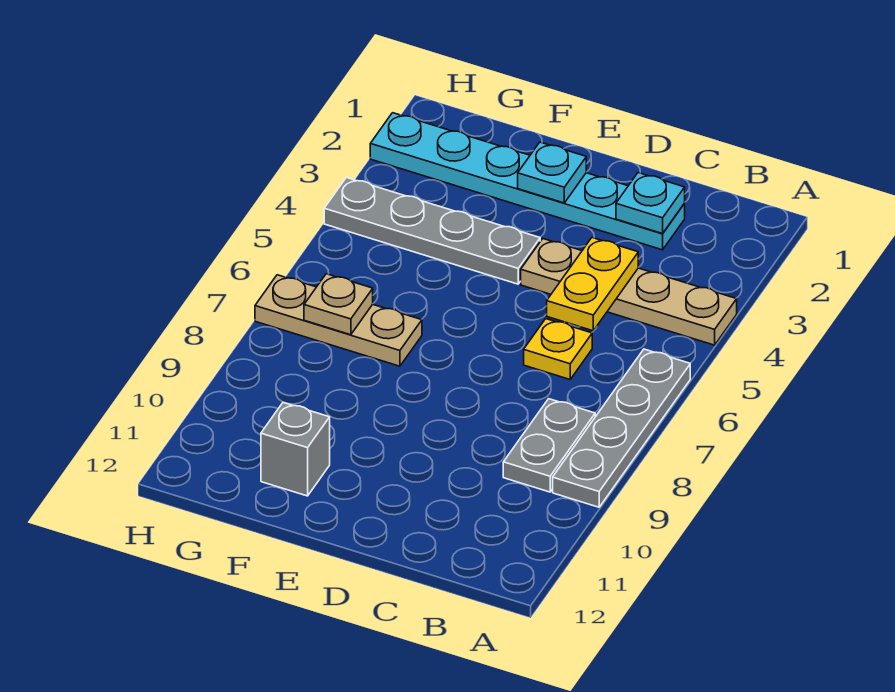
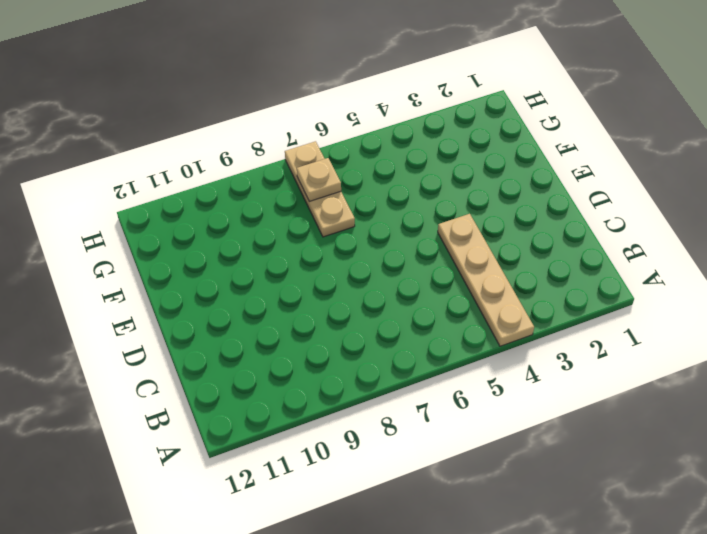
none -> grey plate A6:A9 level 1
none -> grey plate B8:B9 level 1
none -> cyan plate C2:H2 level 1

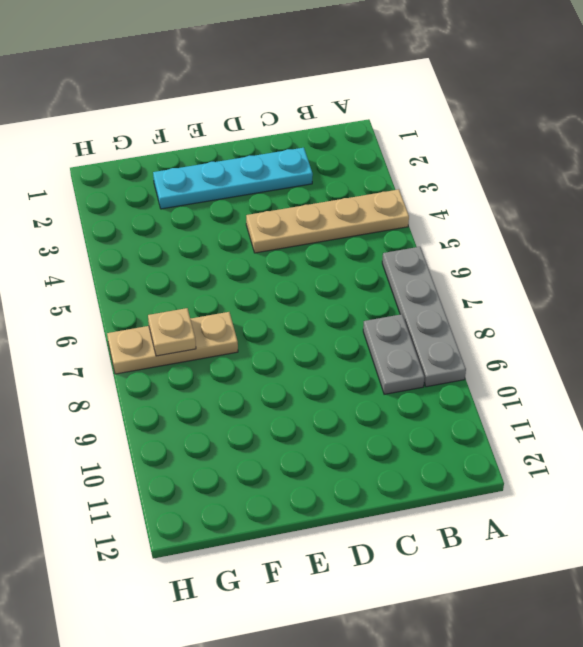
cyan plate C2:F2 level 1 -> cyan plate C2:H2 level 1
none -> yellow plate C6 level 1
none -> grey plate E4:H4 level 1
none -> grey brick F11 level 1

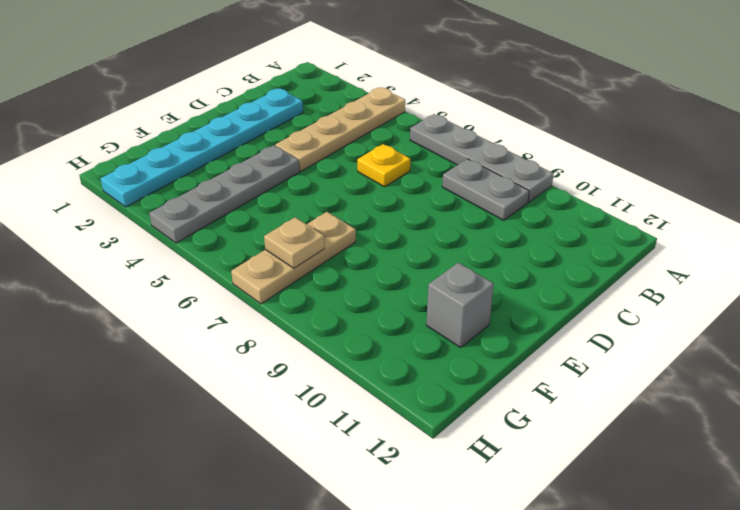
none -> cyan plate C2 level 2
none -> yellow plate C4:C5 level 2
none -> cyan plate E2 level 2

